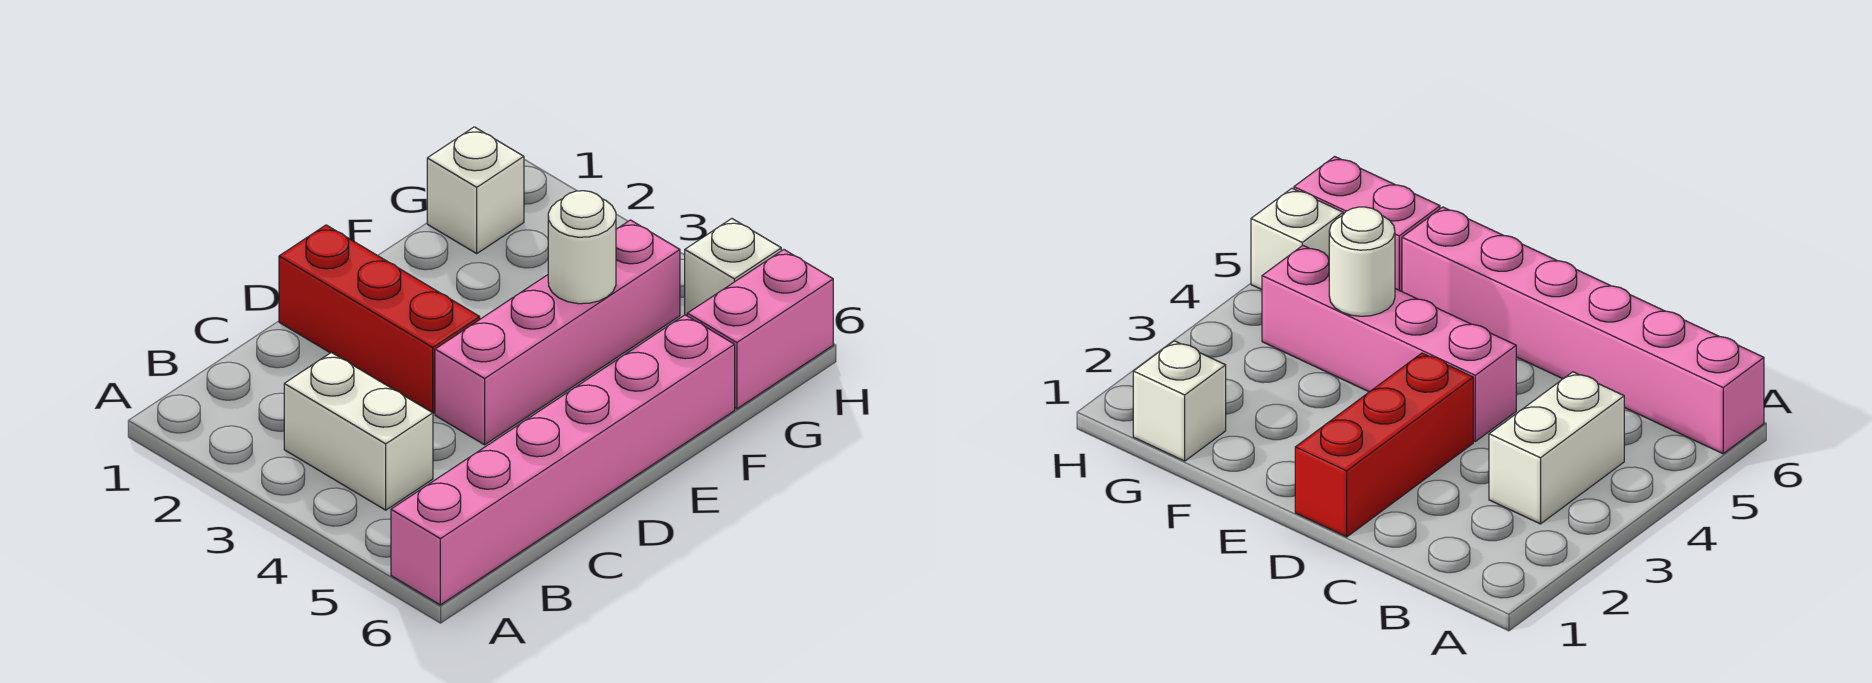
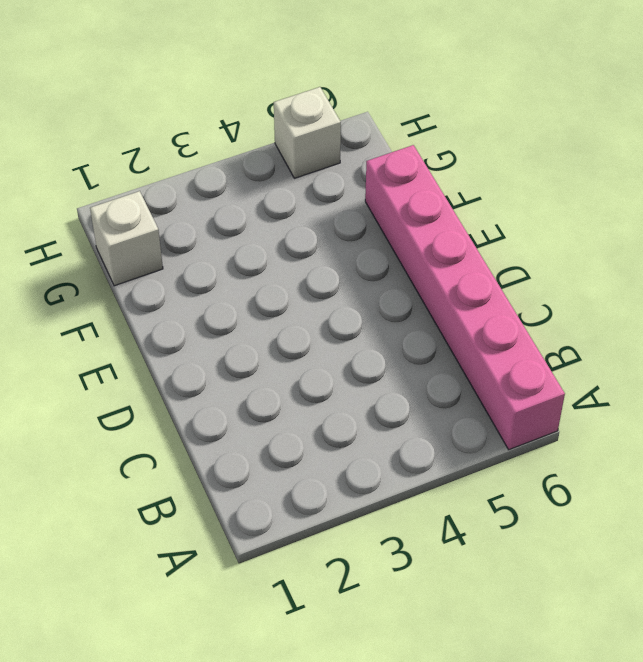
none -> white brick B3:B4 level 1
none -> red brick D1:D3 level 1

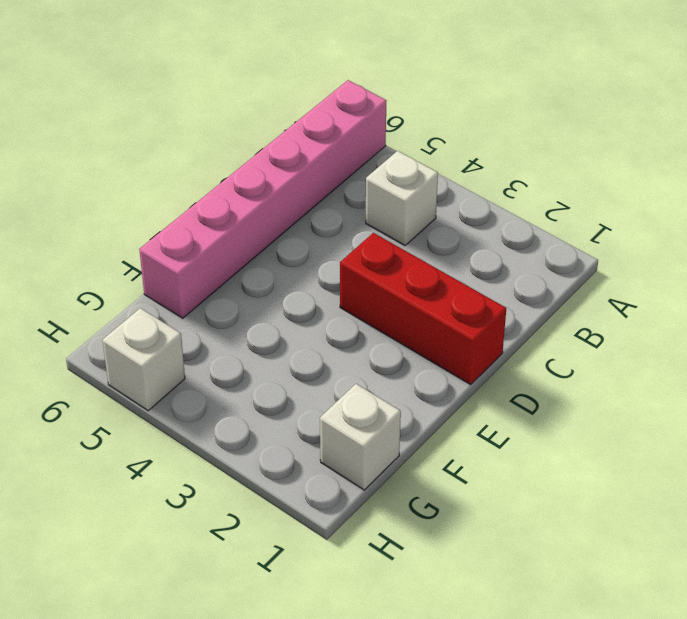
white brick B4 level 1 -> white brick B3:B4 level 1
none -> pink brick D4:G4 level 1
none -> pink brick G6:H6 level 1

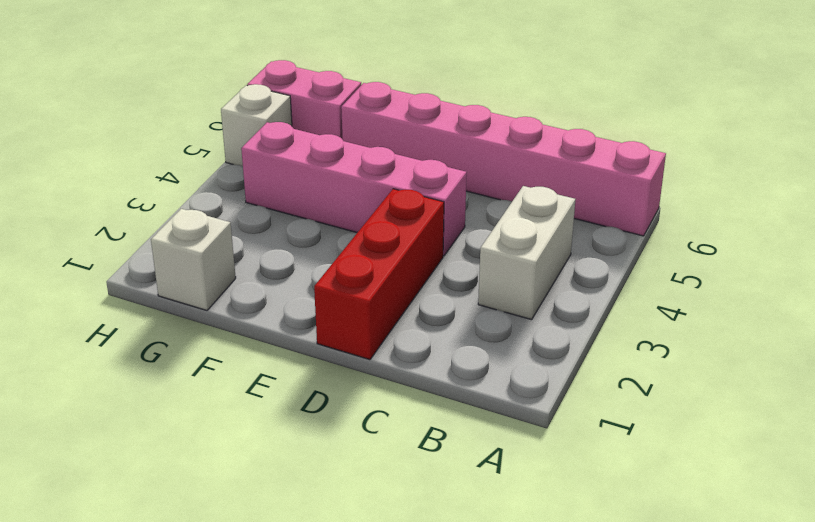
none -> white round brick F4 level 2

